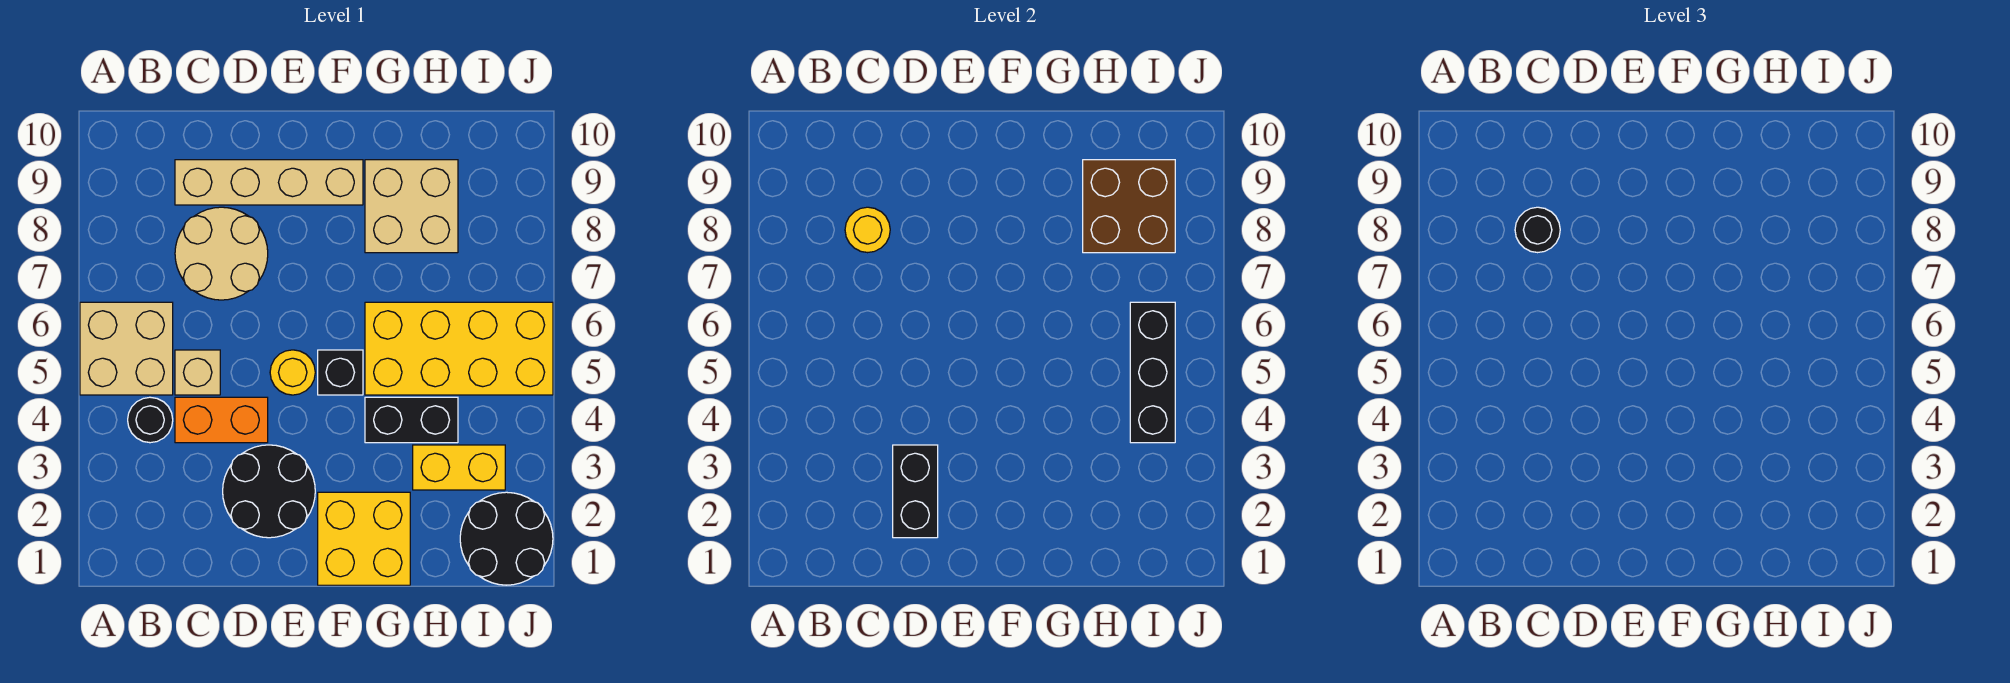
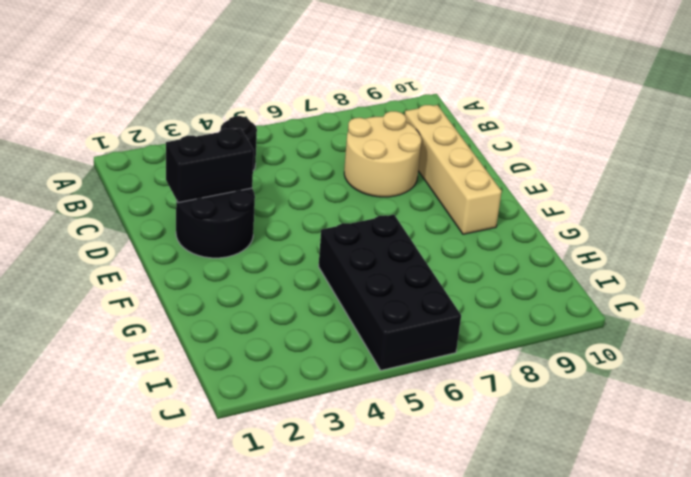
black brick G5:J6 level 1 -> yellow brick G5:J6 level 1
none -> tan brick A5:B6 level 1
none -> orange brick C4:D4 level 1
none -> tan brick C5 level 1

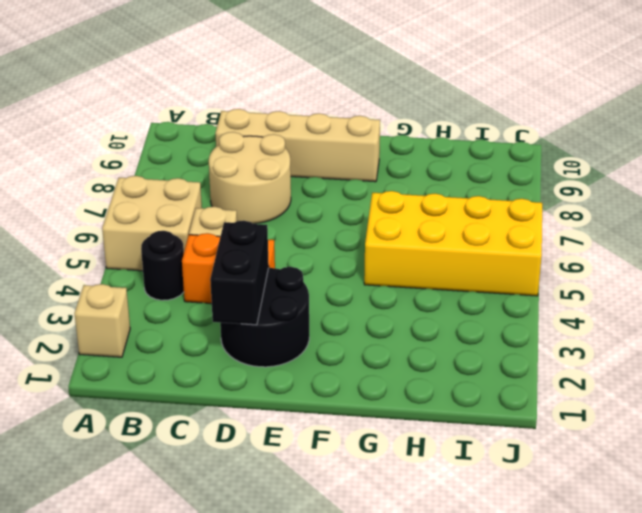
tan brick A2 level 1 -> none
none -> yellow round brick E5 level 1
none -> yellow brick F1:G2 level 1
none -> black brick F5 level 1

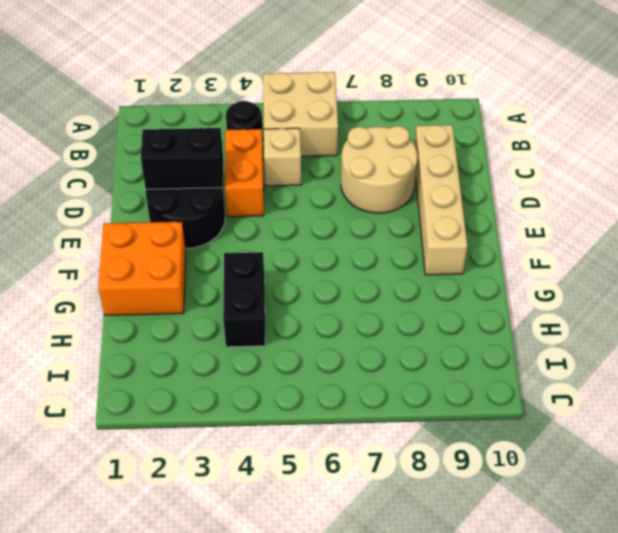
orange brick F1:G2 level 1 -> yellow brick F1:G2 level 1
none -> yellow round brick E5 level 1
none -> black brick F5 level 1
none -> yellow brick G5:J6 level 1

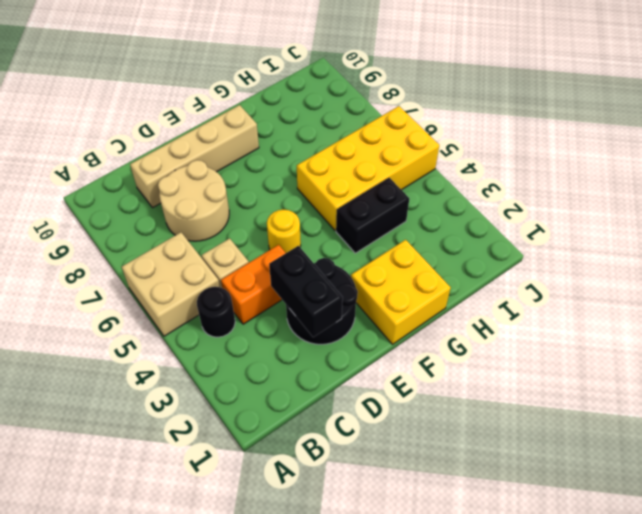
none -> black brick F5 level 1
none -> tan brick G8:H9 level 1
none -> yellow brick H3:I3 level 1

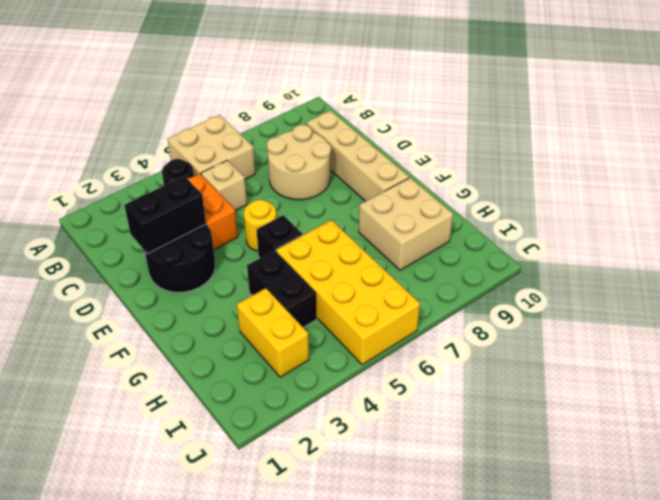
none -> yellow brick F1:G2 level 1
none -> black round brick I1:J2 level 1
none -> yellow round brick C8 level 2

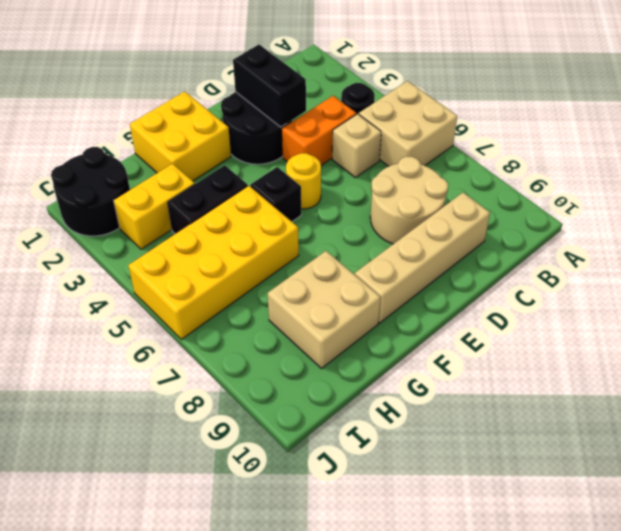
none -> yellow round brick C8 level 2
none -> brown brick H8:I9 level 2
none -> black brick I4:I6 level 2

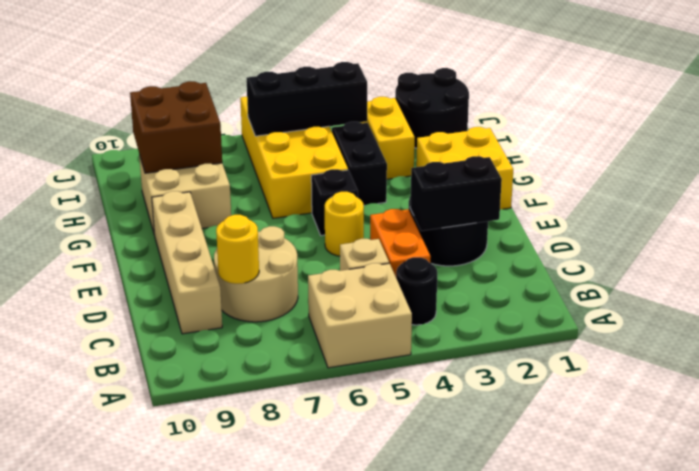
none -> black round brick C8 level 3

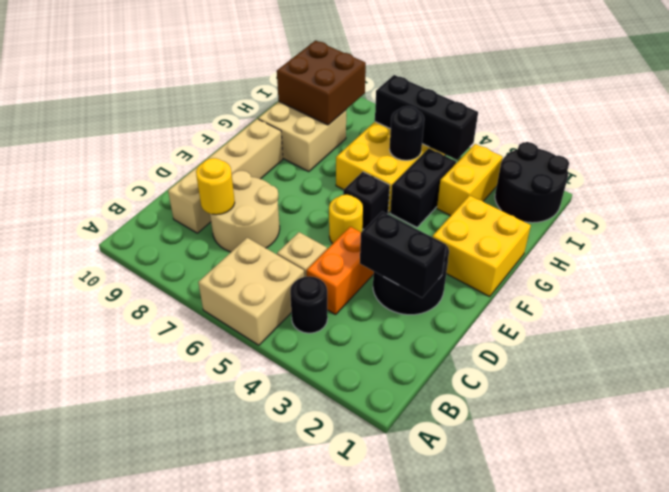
black round brick H5 level 2 -> black round brick C8 level 3

